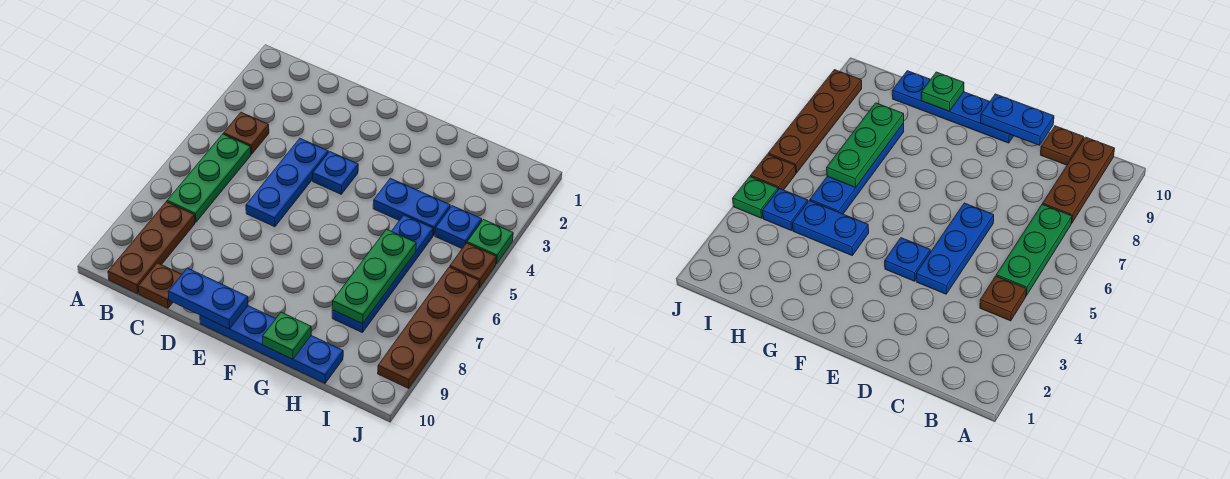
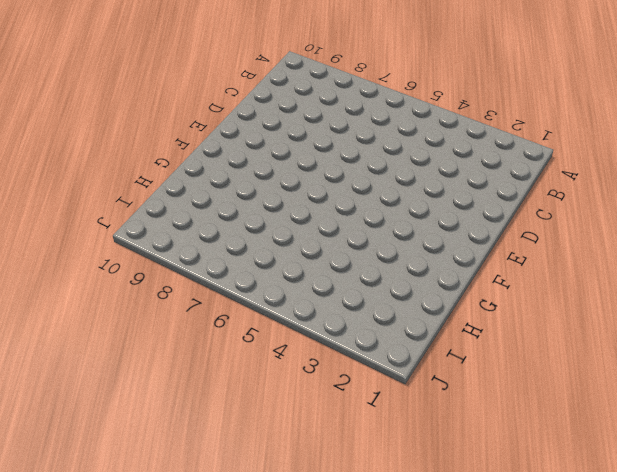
none -> brown plate B4 level 1
none -> green plate B5:B7 level 1
none -> brown plate B8:B10 level 1

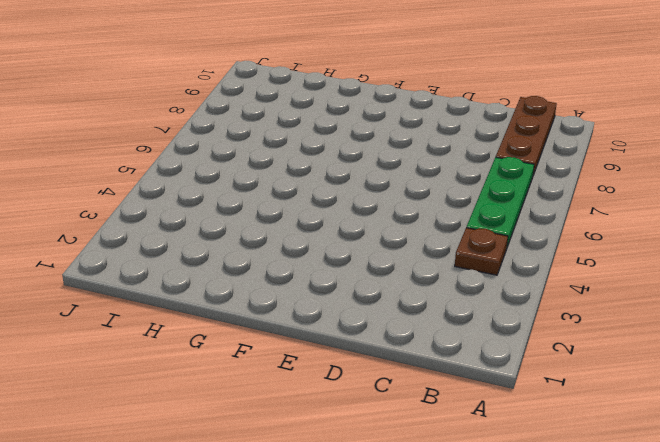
none -> brown plate C10 level 1
none -> blue plate D4:D6 level 1
none -> blue plate E4 level 1

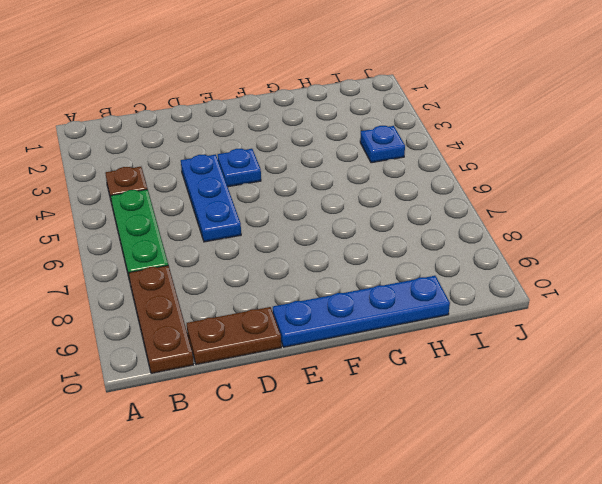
brown plate C10:D10 level 1 -> brown plate C10 level 1
none -> blue plate G4:H4 level 1
none -> blue plate H5:H8 level 1
none -> green plate J4 level 1

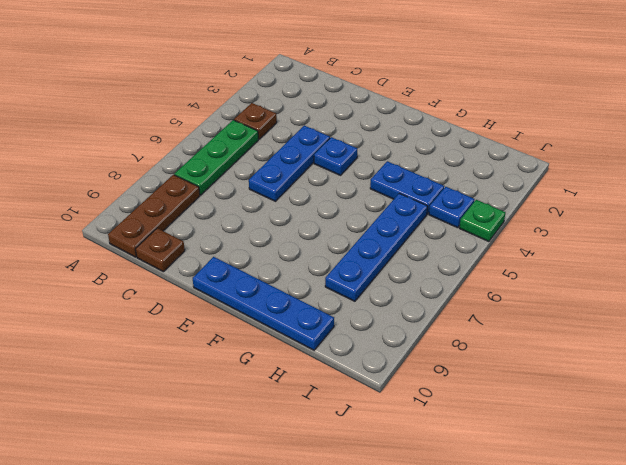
none -> brown plate J5 level 1
none -> brown plate J6:J9 level 1
none -> blue plate D10:E10 level 2

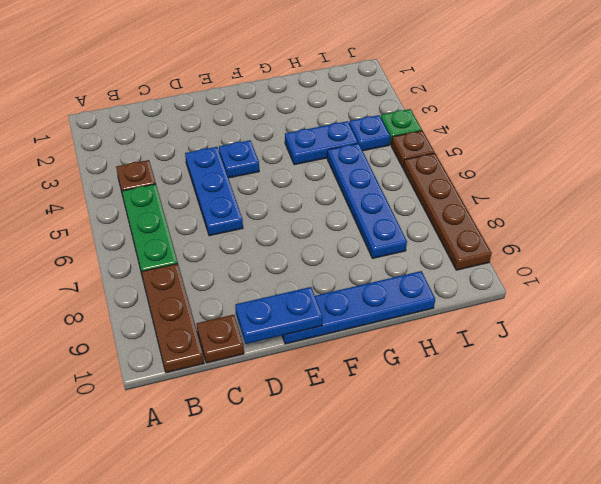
none -> green plate G10 level 2
none -> green plate H6:H8 level 2

